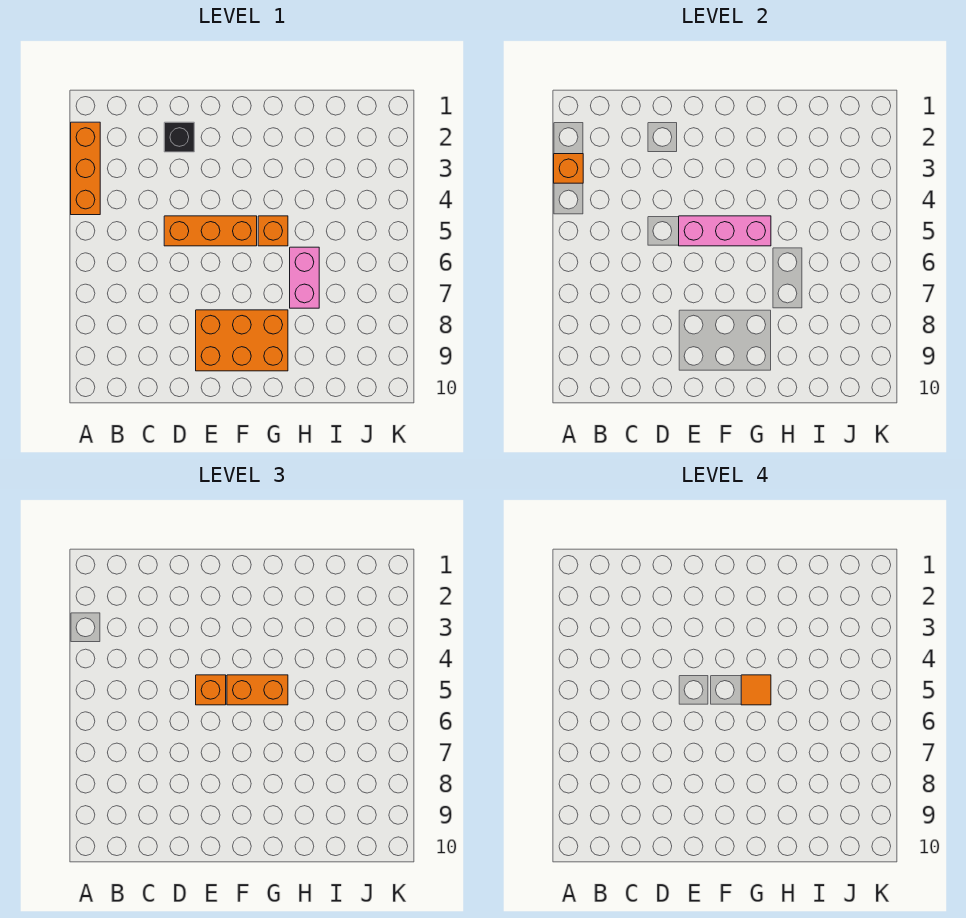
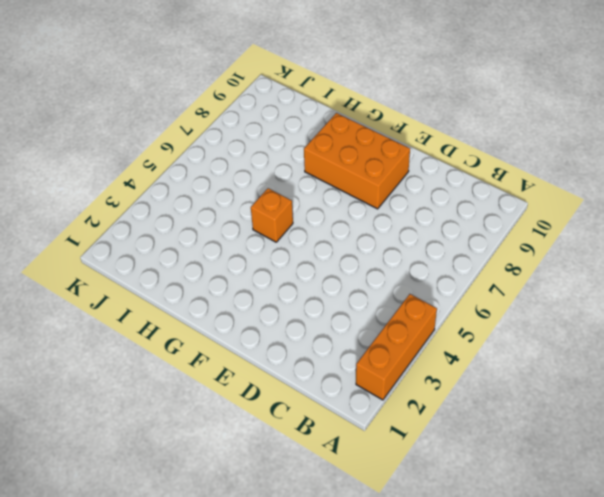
none -> black brick D2 level 1
none -> orange brick D5:F5 level 1

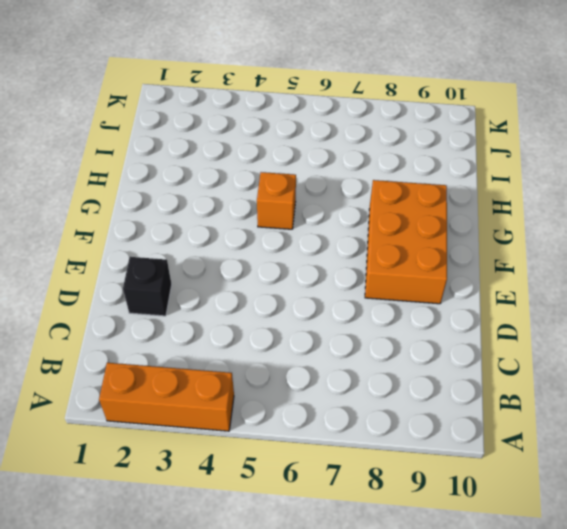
none -> orange brick D5:F5 level 1
none -> pink brick H6:H7 level 1

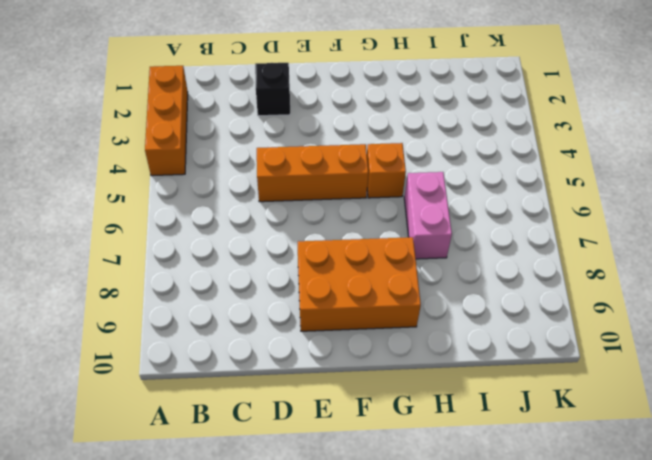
none -> orange brick A3 level 2
none -> pink brick E5:G5 level 2

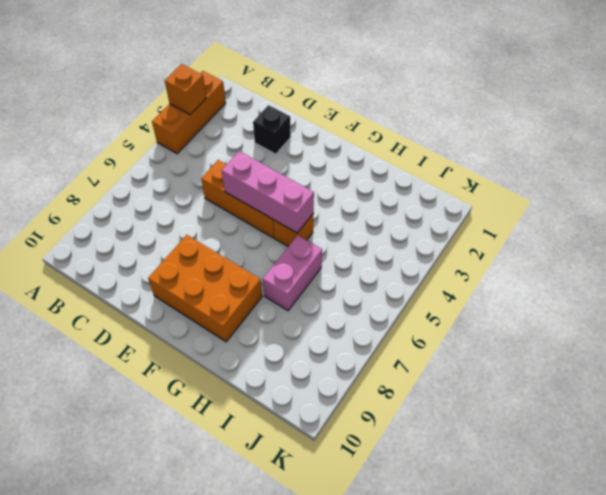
none -> orange brick E5 level 3
none -> orange brick F5:G5 level 3

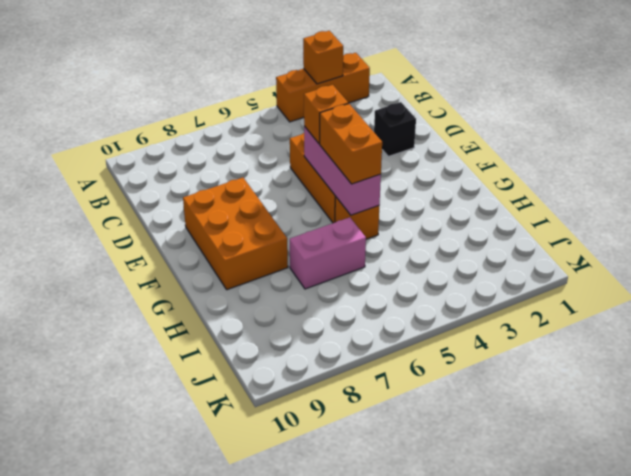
none -> orange tile G5 level 4

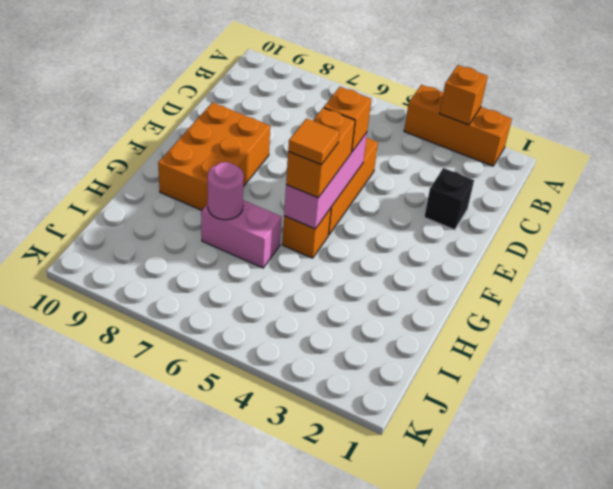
pink round brick H7 level 2 -> none

